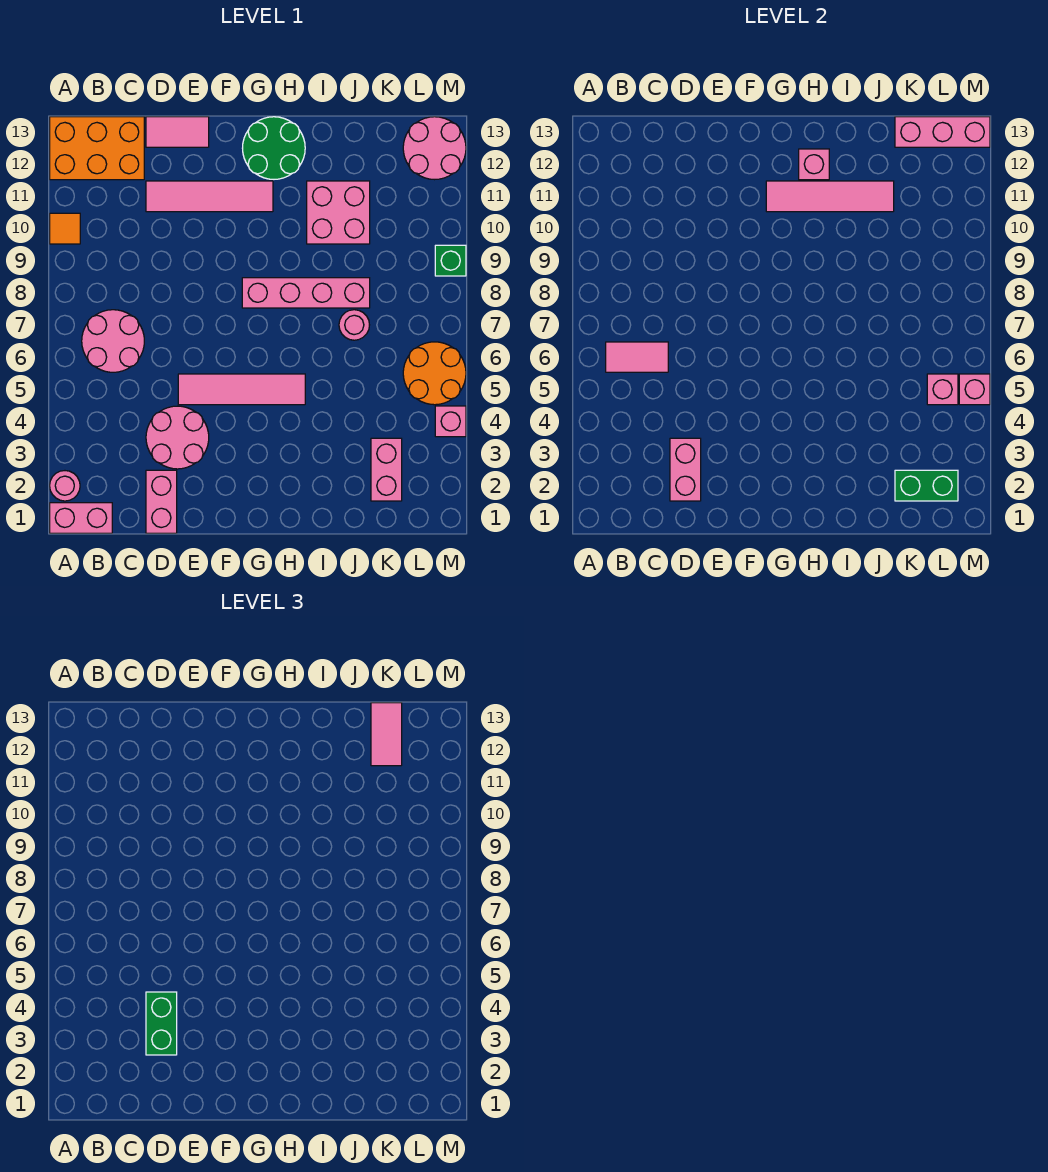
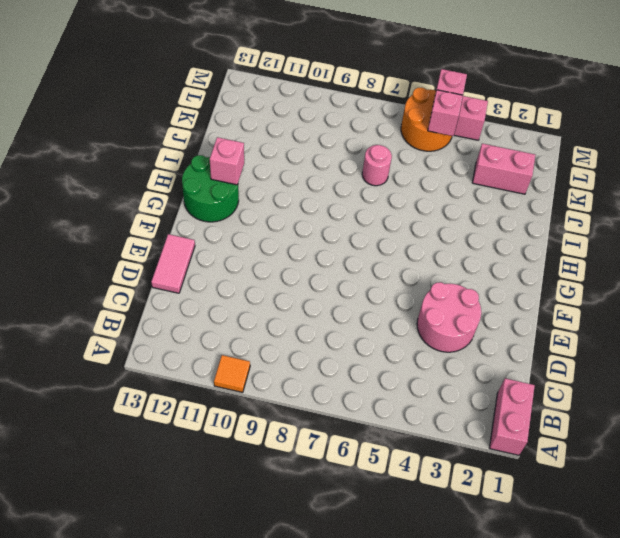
none -> pink round brick A2 level 1
none -> orange brick A12:C13 level 1
none -> pink round brick B6:C7 level 1

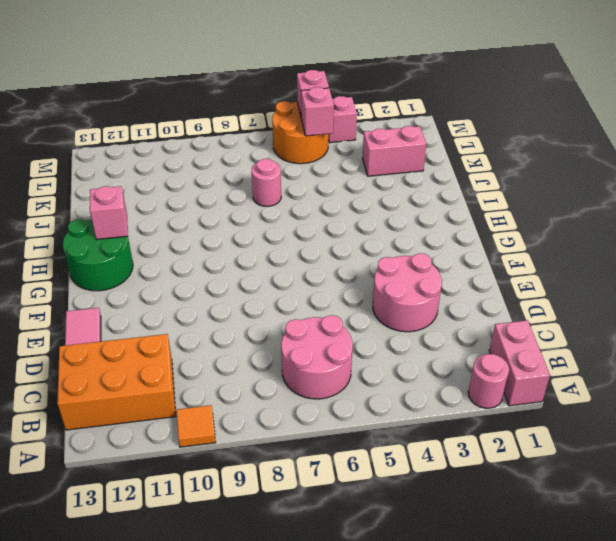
orange brick B11:C13 level 1 -> orange brick A12:C13 level 1
none -> pink brick D1:D2 level 1
none -> pink tile D11:G11 level 1
none -> pink tile E5:H5 level 1

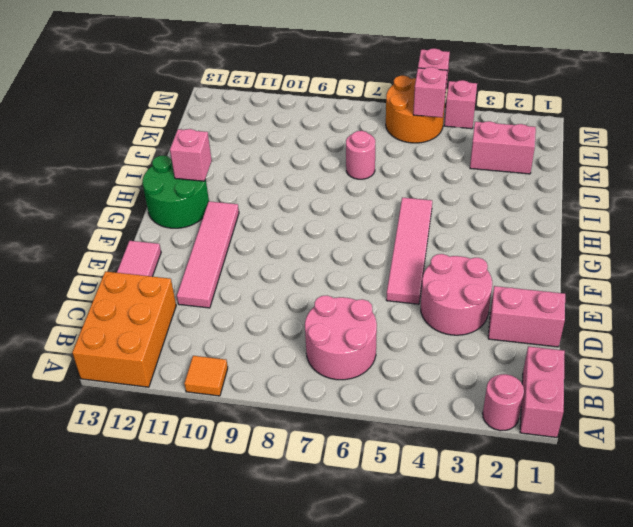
none -> pink brick G8:J8 level 1
none -> pink brick I10:J11 level 1
none -> pink round brick L12:M13 level 1

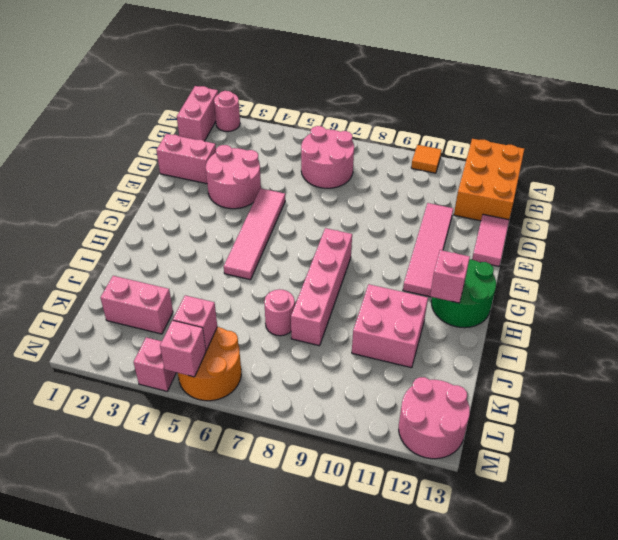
none -> green brick M9 level 1
none -> pink tile B6:C6 level 2
none -> pink brick D2:D3 level 2

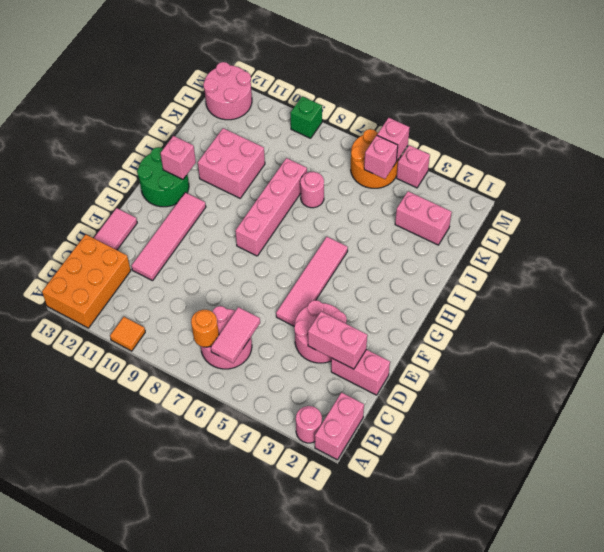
orange round brick B7 level 2 -> none
none -> pink tile G11:J11 level 2
none -> green brick K2:L2 level 2
none -> pink brick K13:M13 level 2

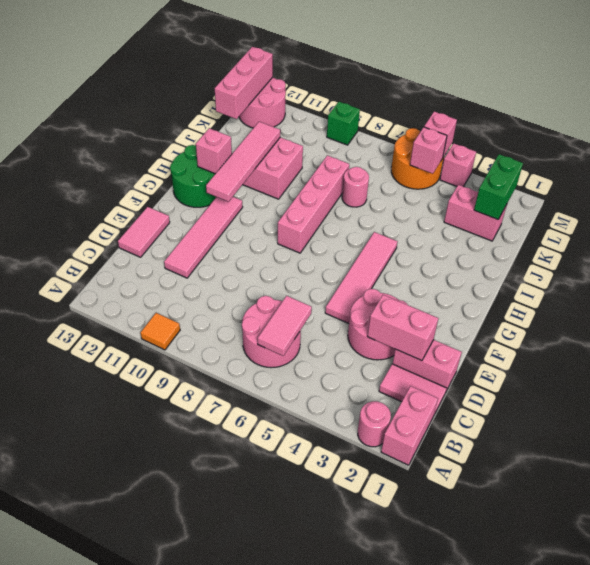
pink tile C1:C2 level 1 -> pink tile K12:K13 level 3
none -> orange brick A12:C13 level 1
none -> green brick D3:D4 level 3

